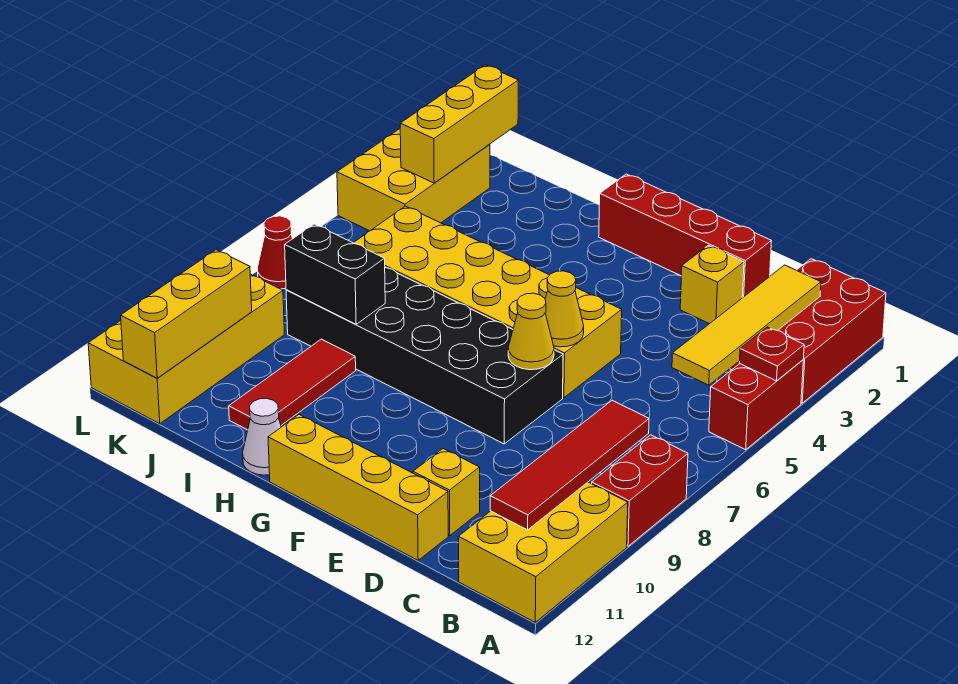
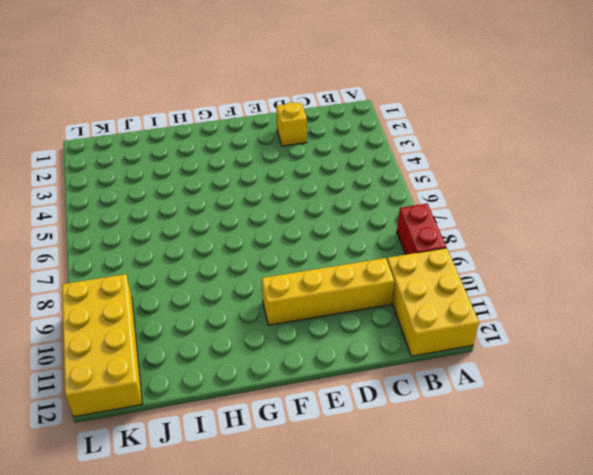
yellow brick C10:F10 level 1 -> yellow brick D12:G12 level 1
none -> red brick A1:B3 level 1
none -> red brick A4:A5 level 1
none -> red brick D1:G1 level 1

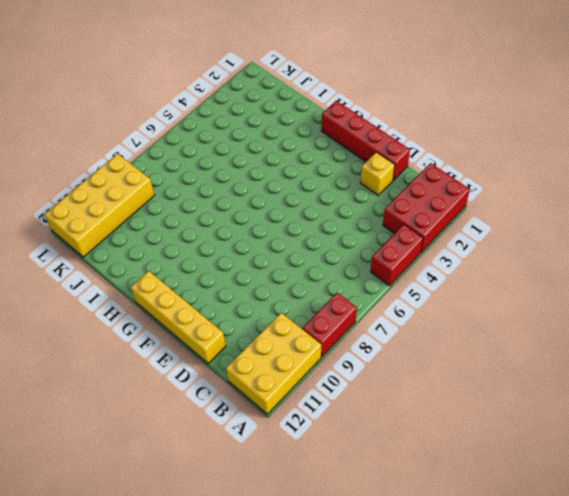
none -> yellow brick D11 level 1
none -> yellow brick E5:J6 level 1
none -> black brick E7:J8 level 1

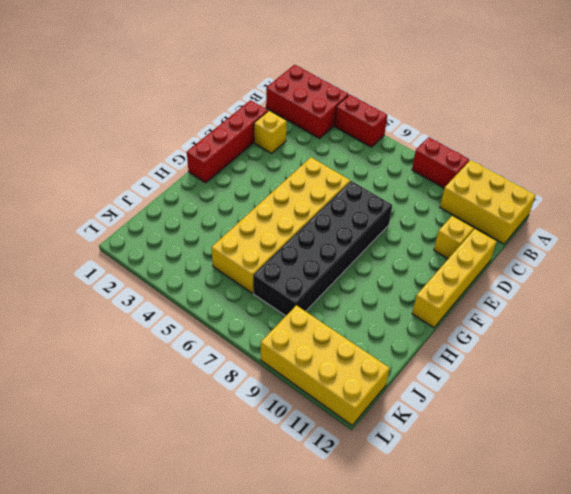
none -> white cone H12 level 1
none -> red tile I9:I11 level 1
none -> yellow brick K2:L4 level 1

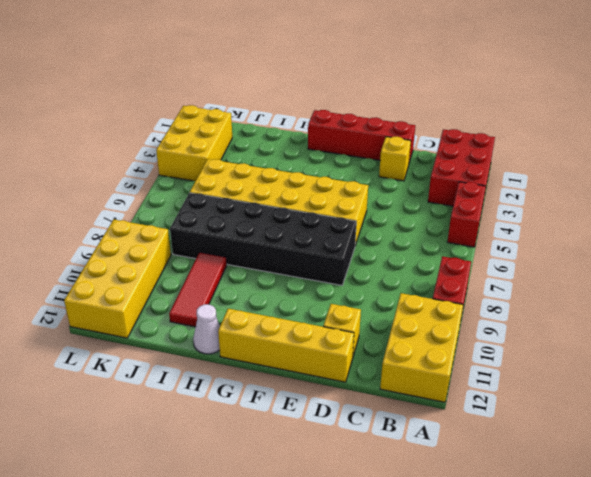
none -> red cone L7 level 1
none -> red plate A4 level 2
none -> yellow tile B2:B5 level 2

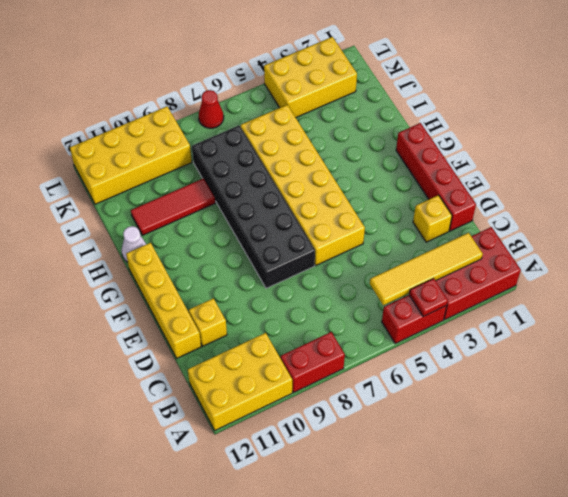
none -> red tile B8:B11 level 2
none -> yellow cone E6 level 2
none -> yellow cone E7 level 2

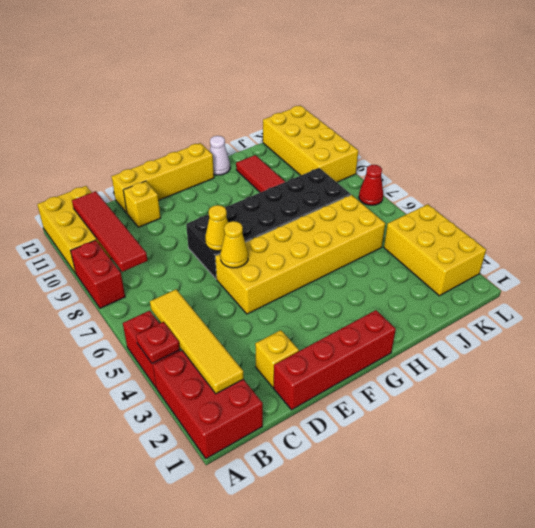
none -> black brick I8:J8 level 2
none -> yellow brick K1:K3 level 2
none -> yellow brick K10:K12 level 2

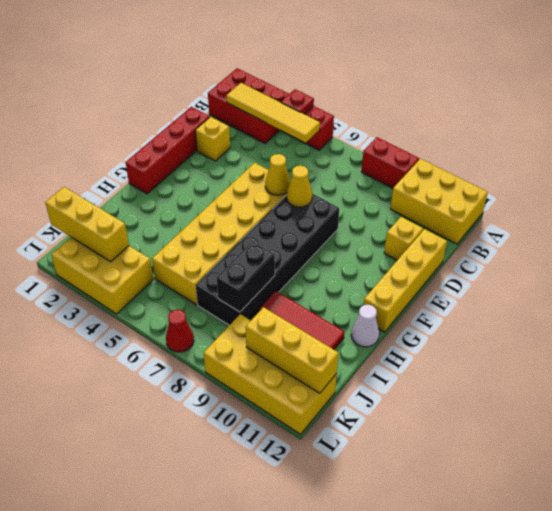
none -> red tile B8:B11 level 2

